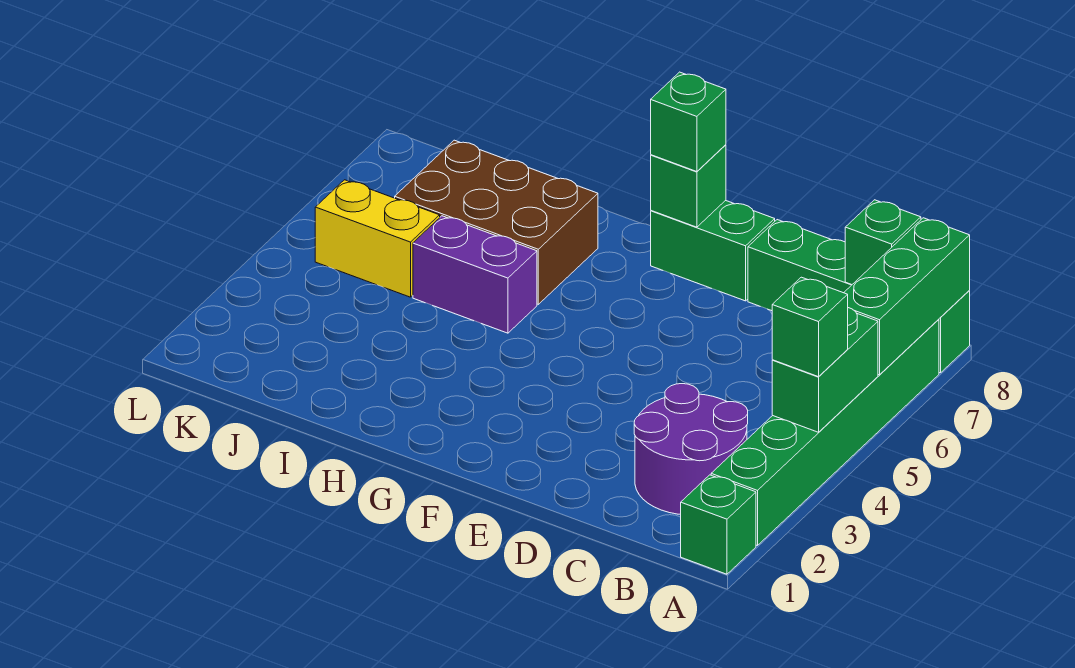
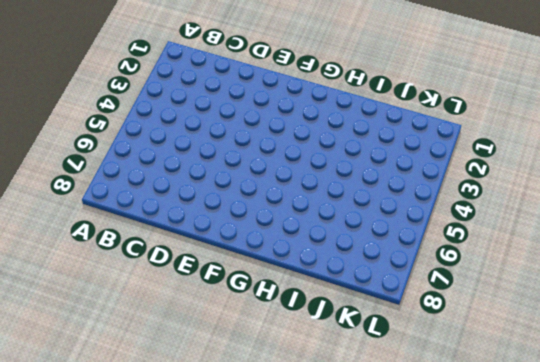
none -> green brick A1 level 1
none -> green brick A2:A7 level 1
none -> green brick A8:D8 level 1

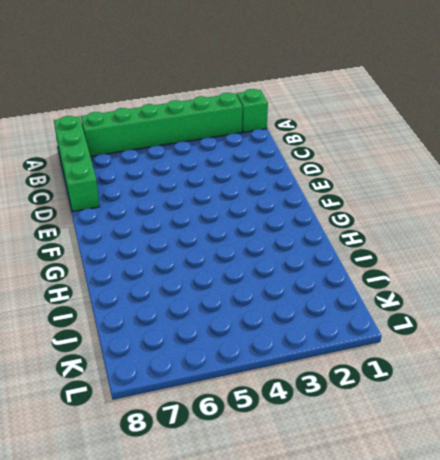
none -> purple round brick B2:C3 level 1
none -> green brick E8:F8 level 1
none -> purple brick H5:I5 level 1

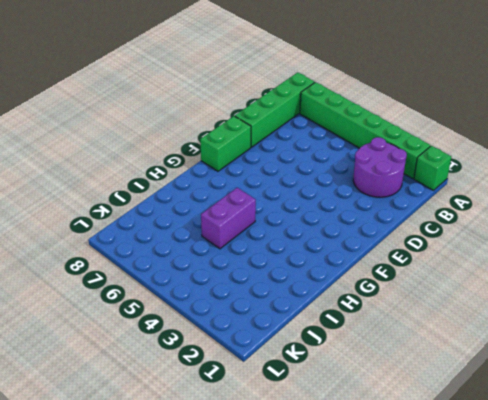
none -> brown brick H6:J7 level 1
none -> yellow brick J5:K5 level 1
none -> green brick A4:A5 level 2

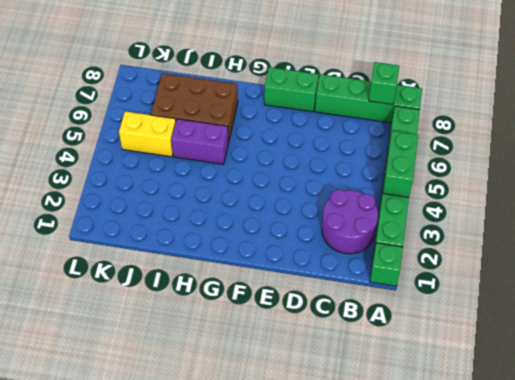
none -> green brick A6:A8 level 2
none -> green brick F8 level 2
none -> green brick A4 level 3

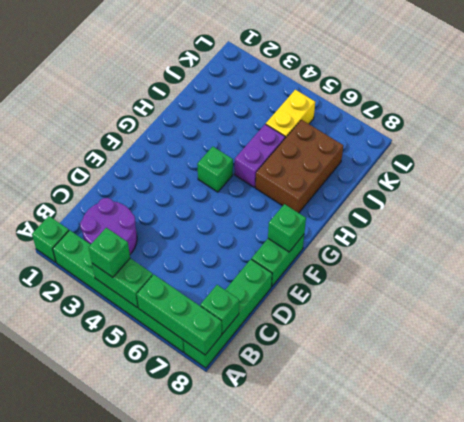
green brick G4 level 1 -> green brick F8 level 3

